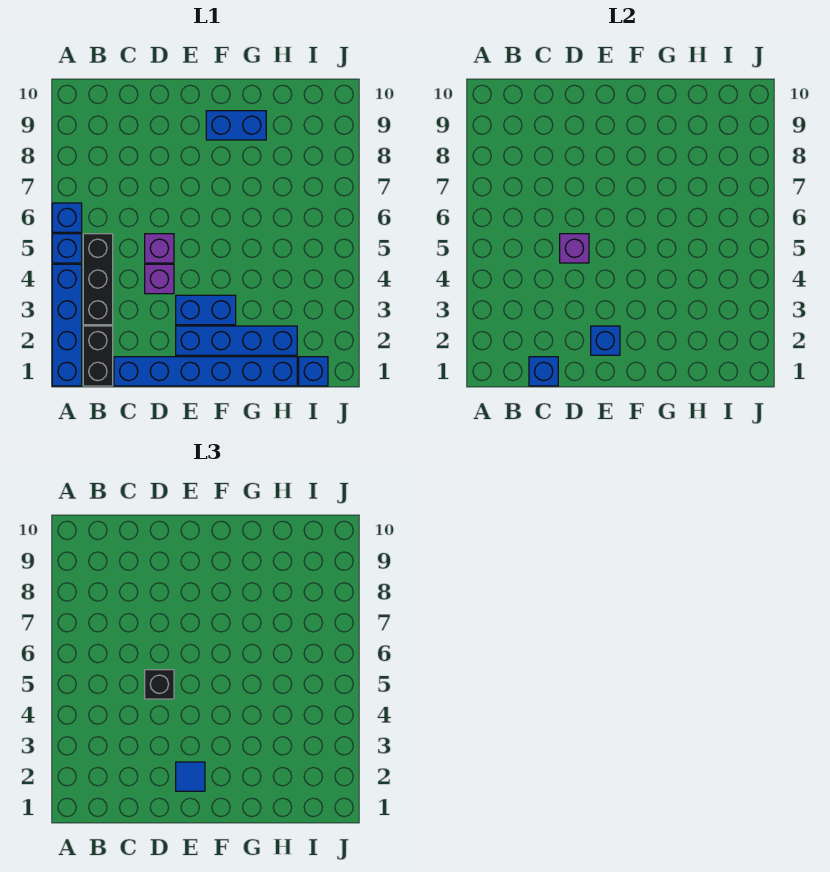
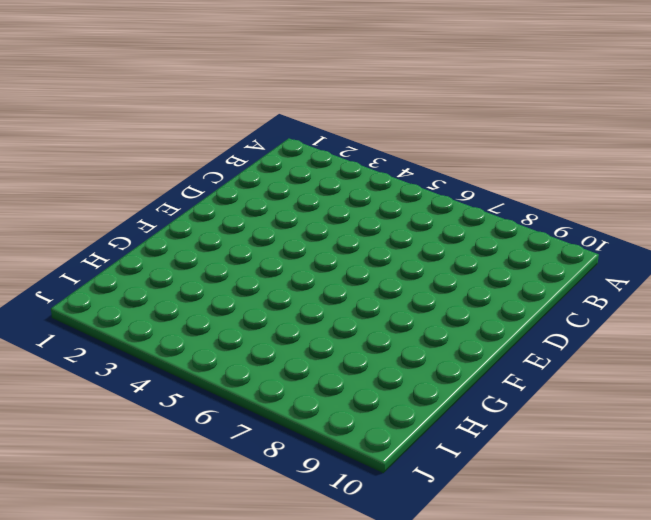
none -> blue brick A1:A4 level 1
none -> blue brick A5 level 1
none -> blue brick A6 level 1

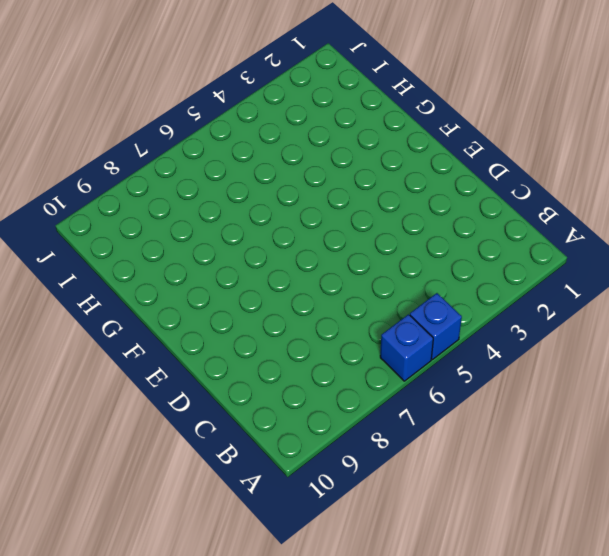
none -> blue brick A1:A4 level 1
none -> black brick B1:B2 level 1
none -> black brick B3:B5 level 1

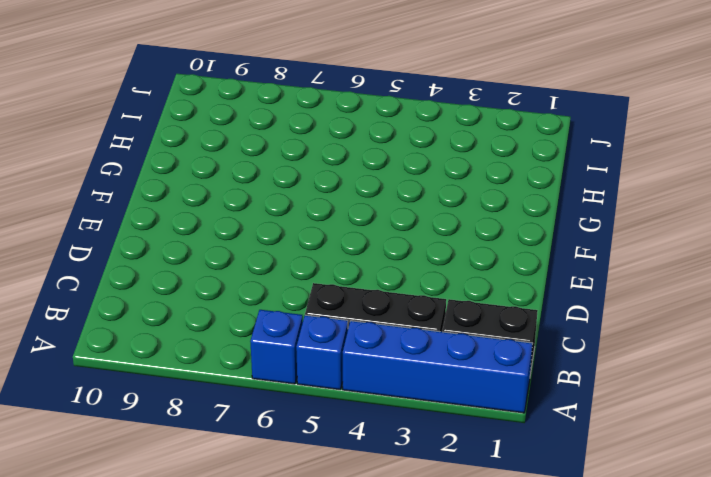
none -> blue brick C1:H1 level 1
none -> purple brick D4 level 1
none -> purple brick D5 level 1

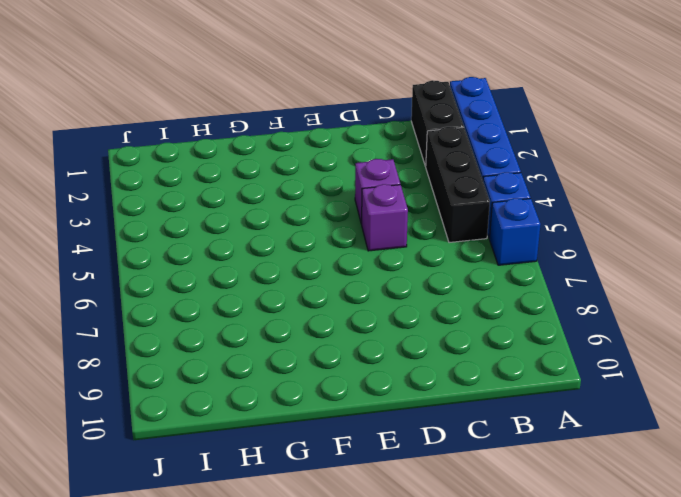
none -> blue brick C1:H1 level 1
none -> blue brick E2:H2 level 1
none -> blue brick E3:F3 level 1

